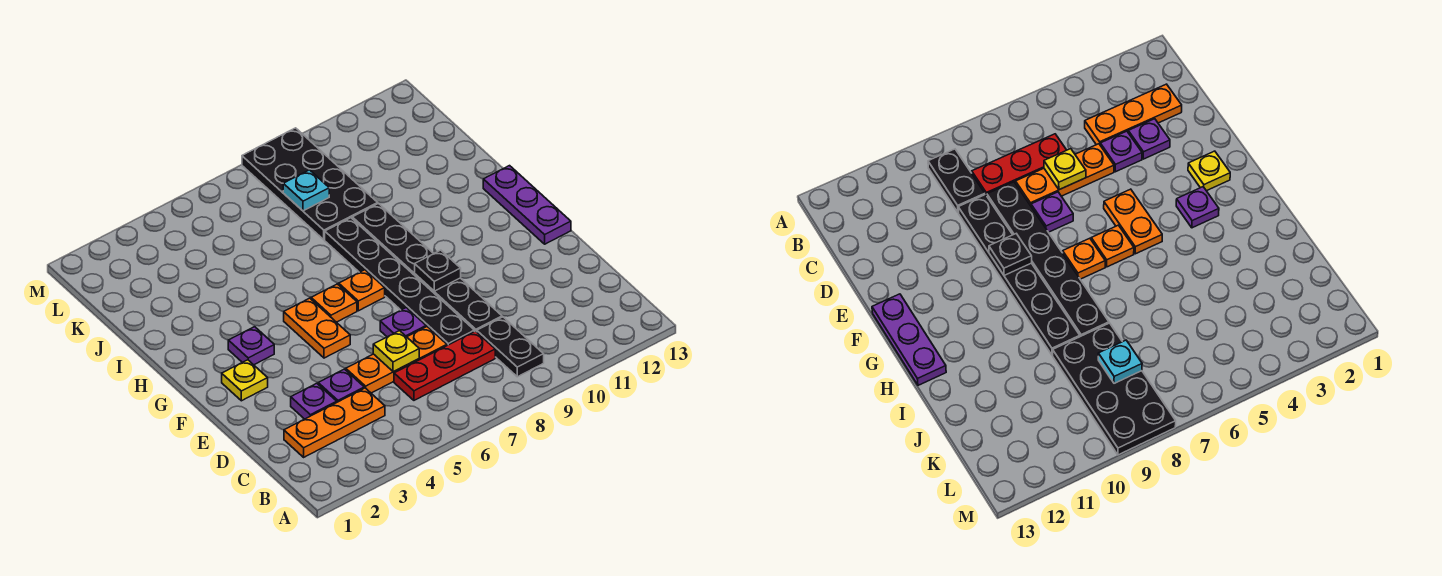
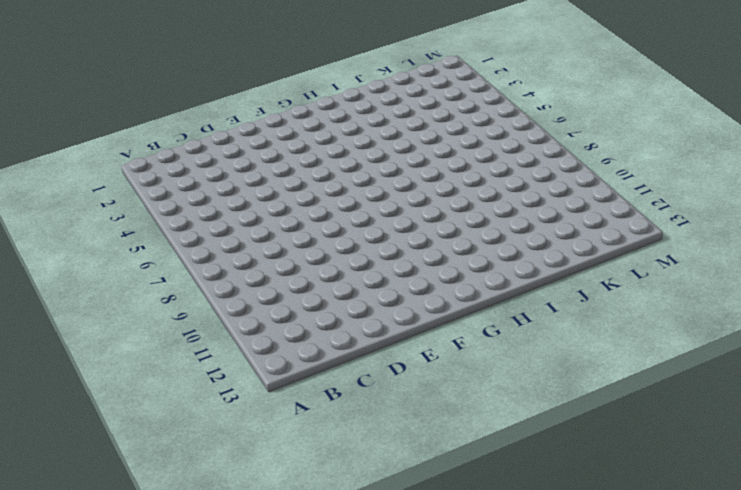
none -> black plate B9:C9 level 1
none -> orange plate C2:C4 level 1
none -> red plate C6:C8 level 1

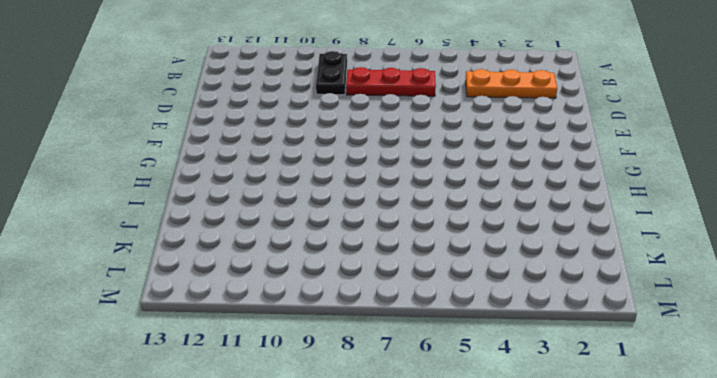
none -> purple plate D3 level 1
none -> purple plate D4 level 1
none -> orange plate D5:D7 level 1

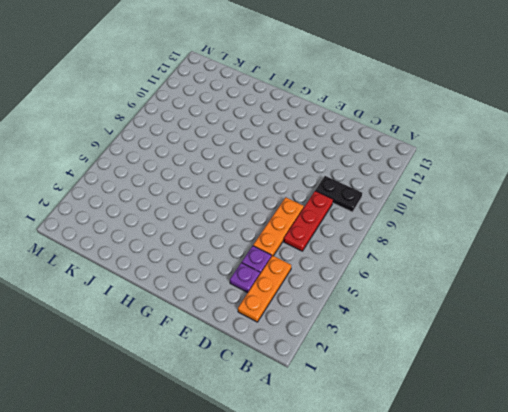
none -> black plate D8:I8 level 1
none -> black plate D9:I9 level 1
none -> purple plate E7 level 1

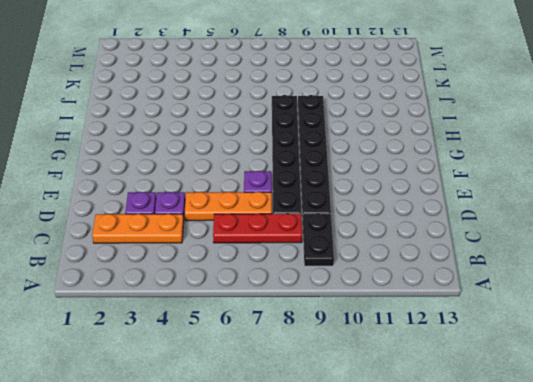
none -> yellow plate F2 level 1
none -> orange plate F5:G5 level 1
none -> purple plate F13:H13 level 1

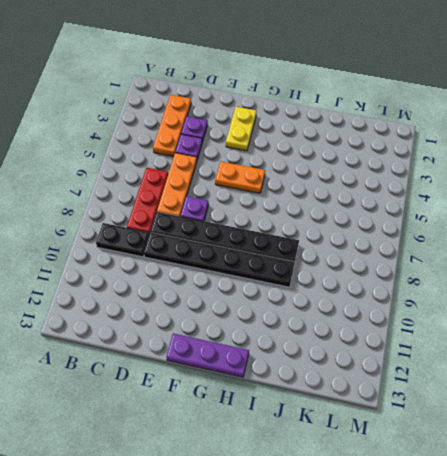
yellow plate F2:F3 level 1 -> yellow plate F2 level 1
none -> purple plate G3 level 1
none -> orange plate G6 level 1
none -> orange plate G7 level 1

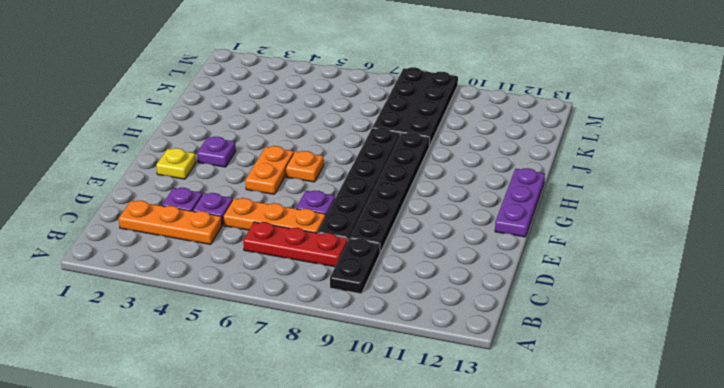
none -> orange plate G7 level 1
none -> yellow plate D6 level 2
none -> black plate F9 level 2

